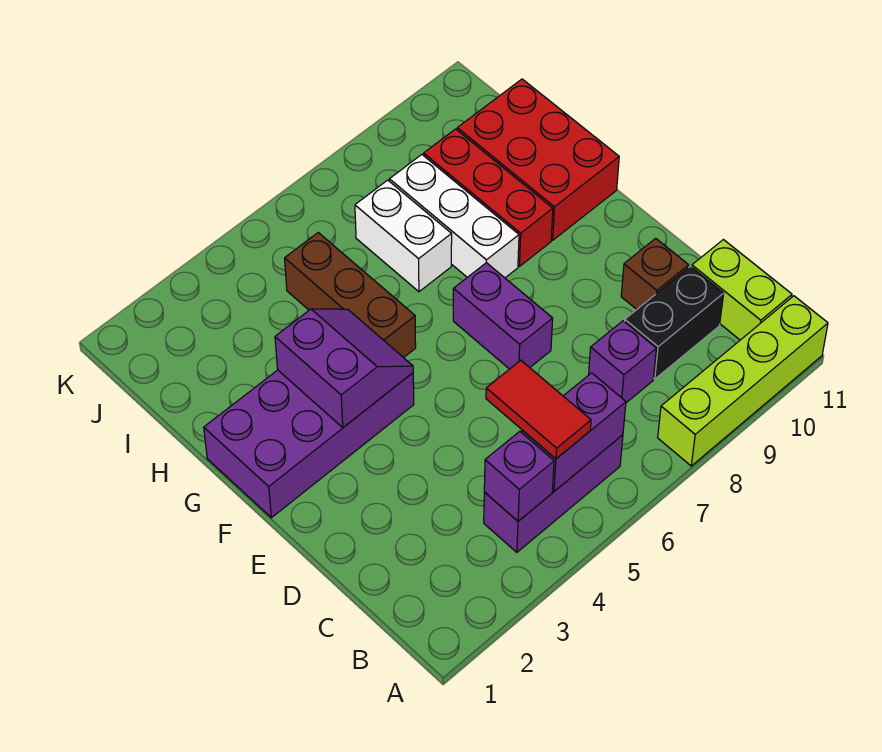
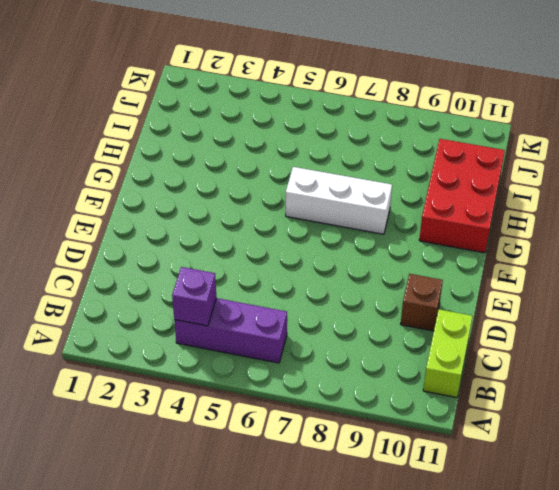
white brick G6:G8 level 1 -> white brick G8:I8 level 1
none -> lime brick A8:A11 level 1
none -> purple brick C8 level 1
none -> black brick C9:C10 level 1

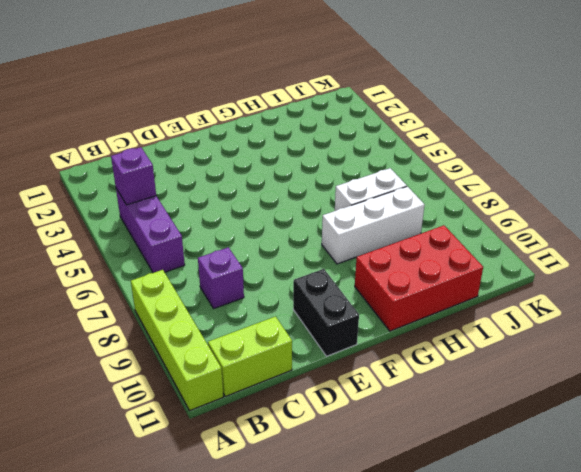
black brick E10:E11 level 1 -> black brick C9:C10 level 1
none -> brown brick D10 level 1
none -> purple brick E7:F7 level 1
none -> purple brick F1:G4 level 1

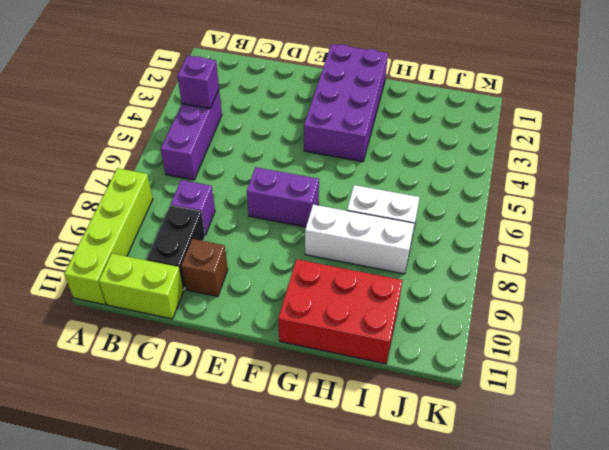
none -> brown brick G5:I5 level 1
none -> red brick G9:I9 level 1
none -> purple brick B5:B6 level 2

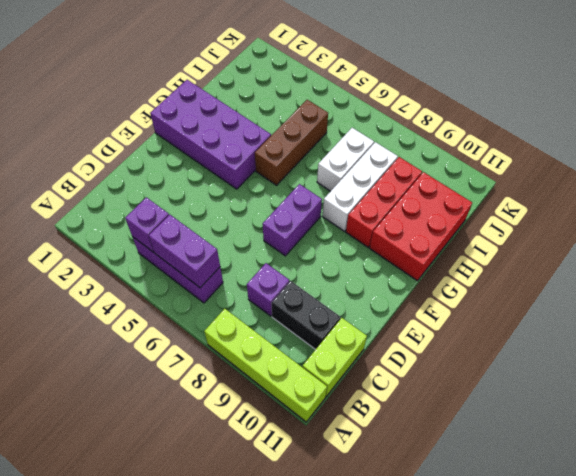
none -> brown brick D10 level 1
none -> purple slope F3:G4 level 2 top 3
none -> red tile B5:C5 level 3

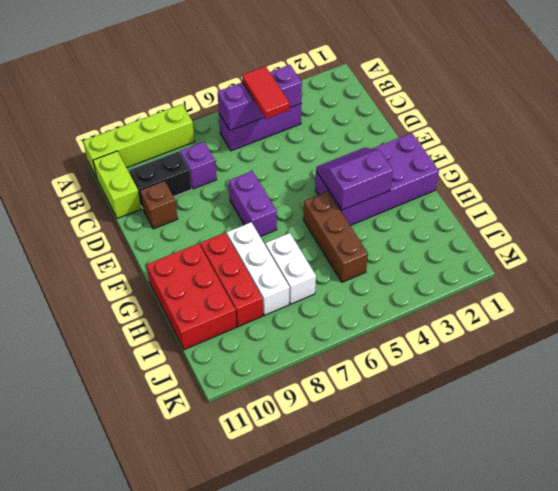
purple slope F3:G4 level 2 top G -> purple slope F3:G4 level 2 top 3

